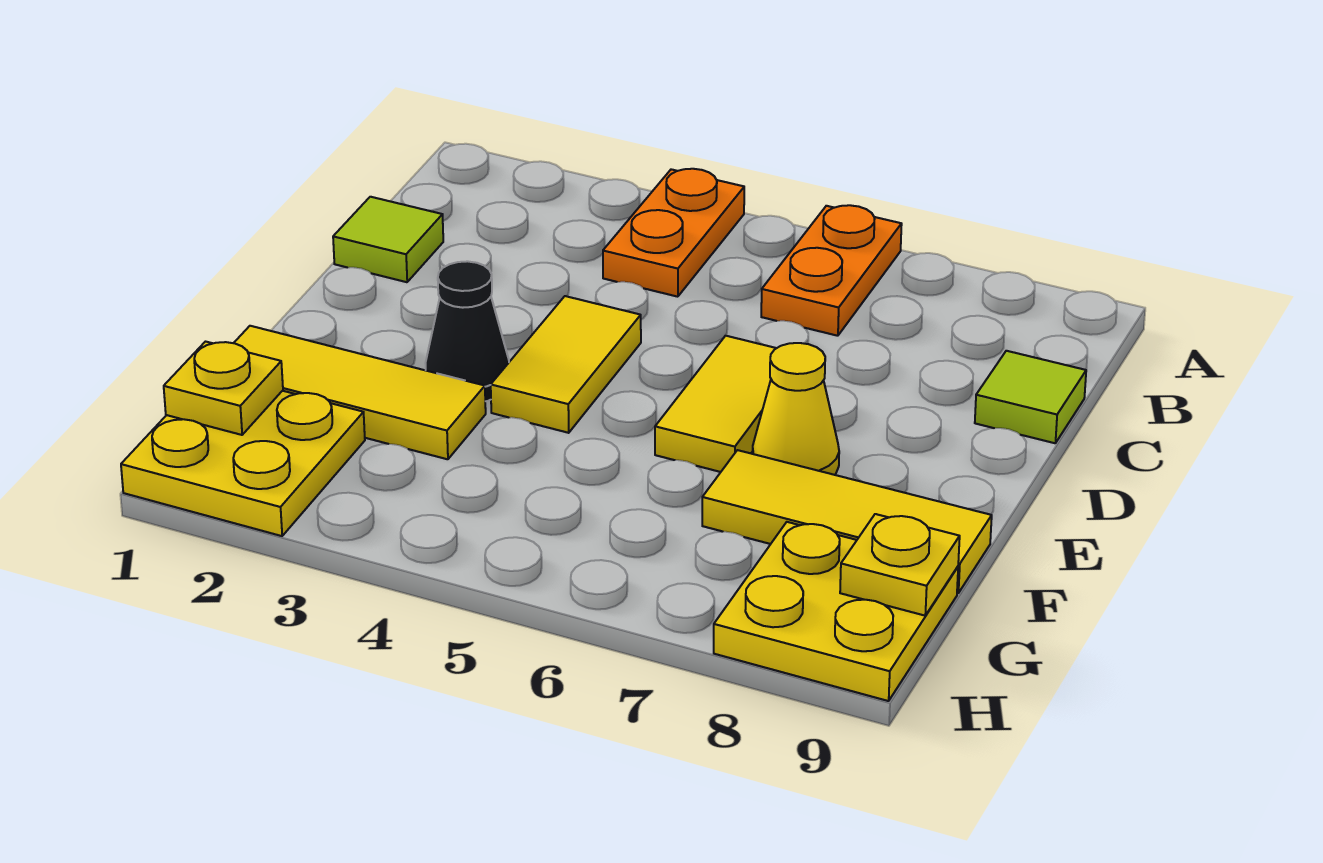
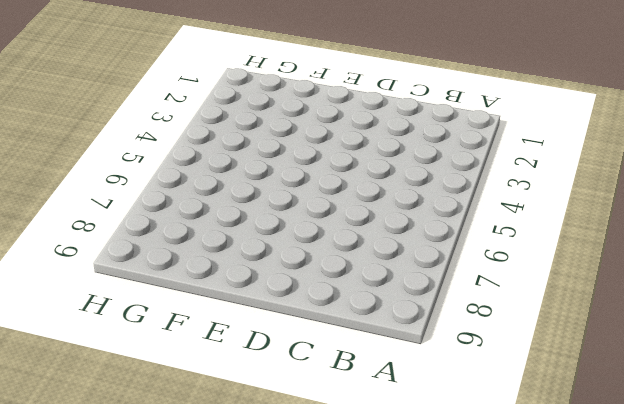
none -> orange plate A4:B4 level 1
none -> orange plate A6:B6 level 1
none -> lime tile C1 level 1

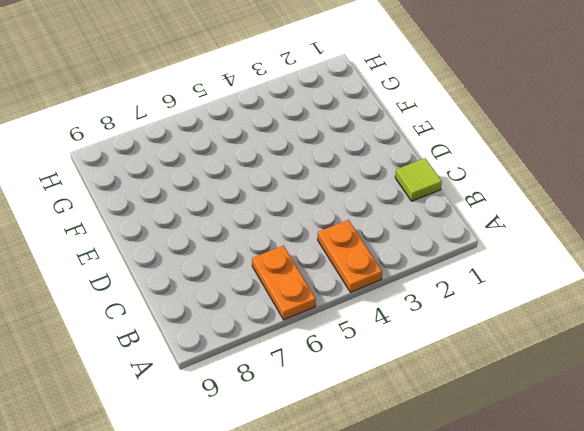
none -> lime tile C9 level 1
none -> yellow tile D4:E4 level 1
none -> yellow tile D6:E6 level 1

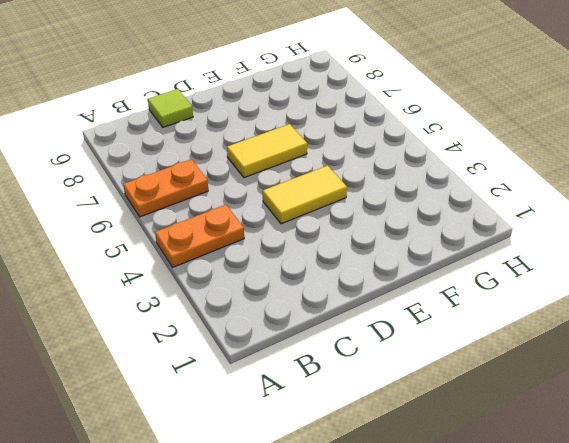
none -> lime tile C1 level 1
none -> black cone E3 level 1
none -> yellow cone E7 level 1

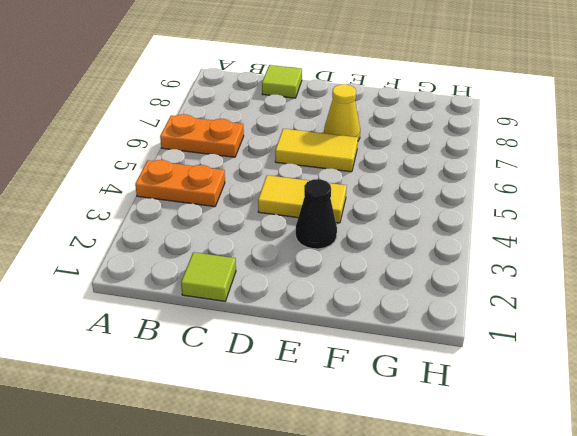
none -> yellow tile F1:F3 level 1
none -> yellow tile F7:F9 level 1
none -> yellow plate G1:H2 level 1

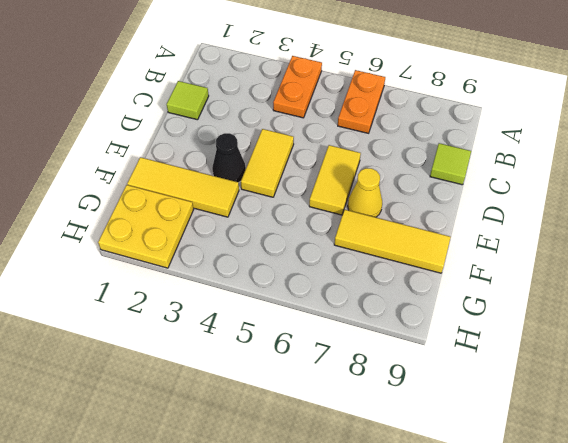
none -> yellow plate G8:H9 level 1
none -> yellow plate G1 level 2
none -> yellow plate G9 level 2

